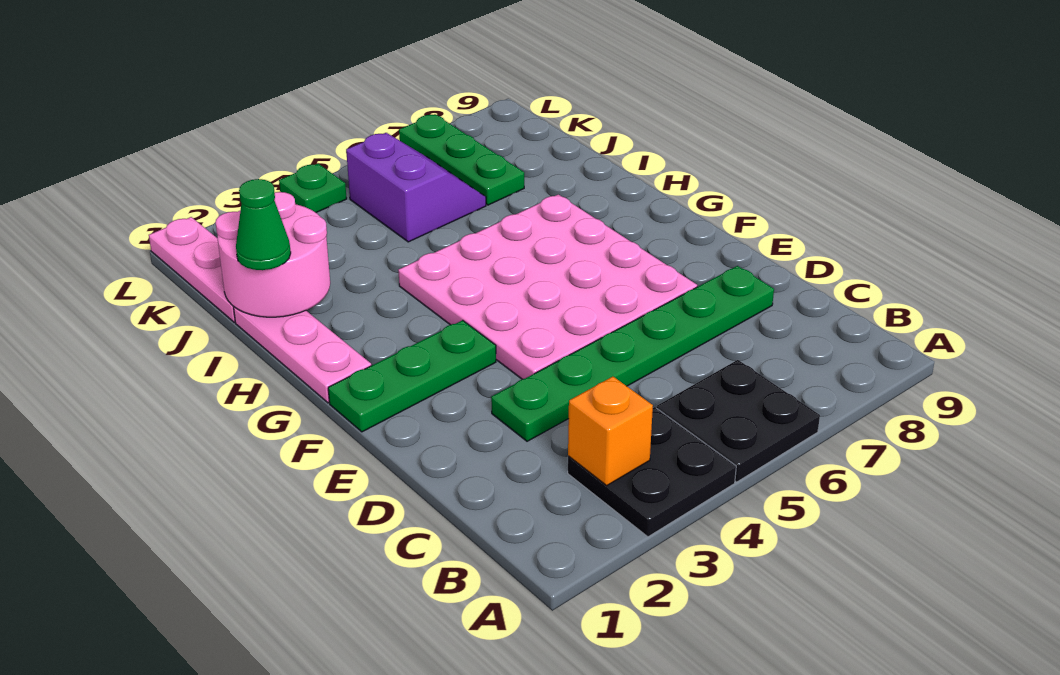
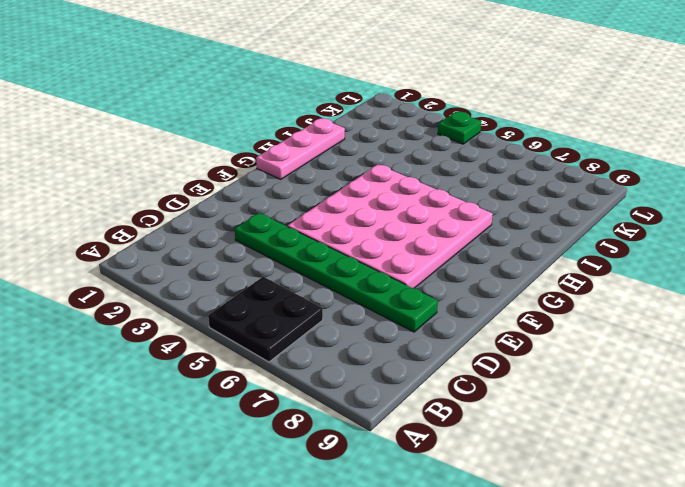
none -> black plate A3:B4 level 1
none -> green plate F1:F3 level 1
none -> pink plate J1:L1 level 1

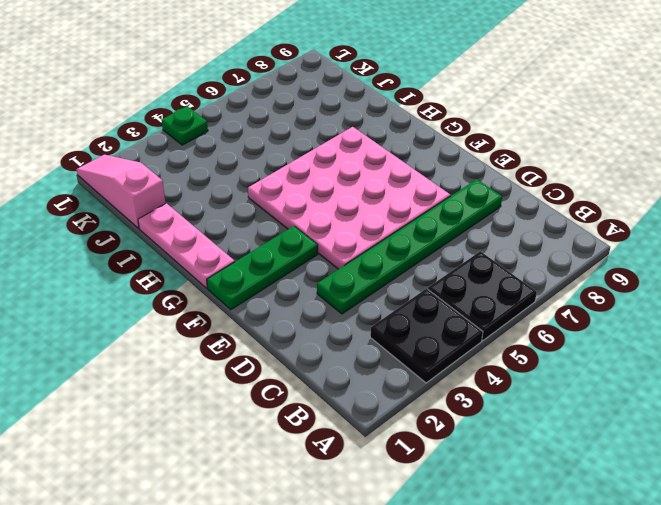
pink slope J1:L1 level 1 top J -> pink plate J1:L1 level 1
none -> purple slope J5:K6 level 1 top 5
none -> green plate J7:L7 level 1
none -> orange brick B3 level 2

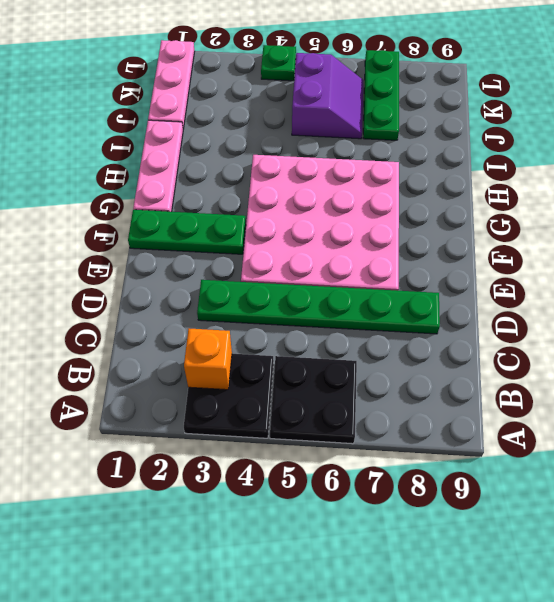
none -> pink round brick I1:J2 level 2
none -> green cone I1 level 3

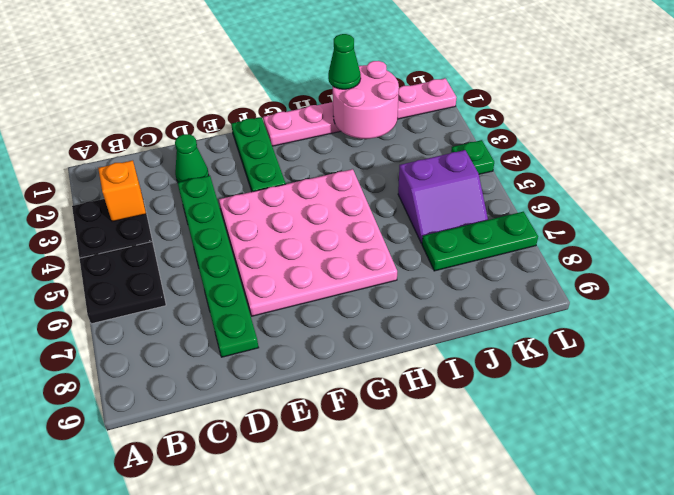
green cone D2 level 1 -> none

